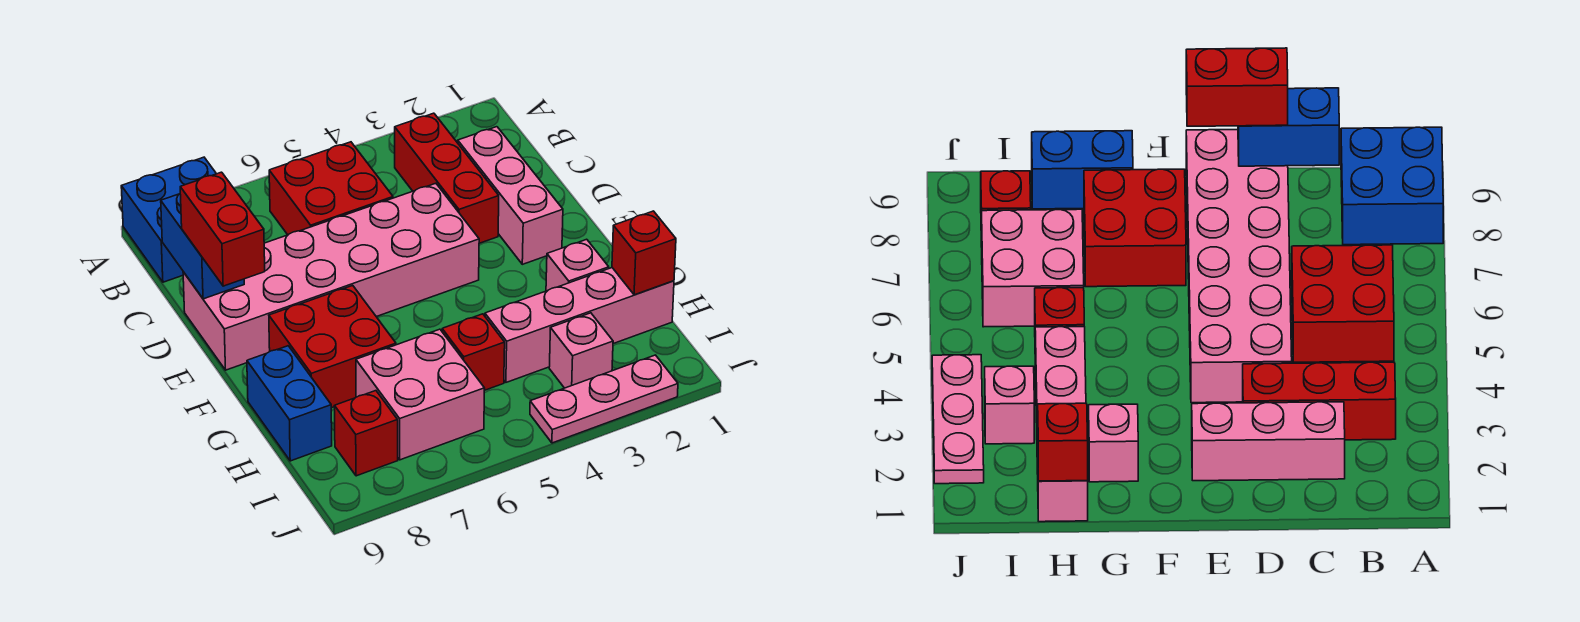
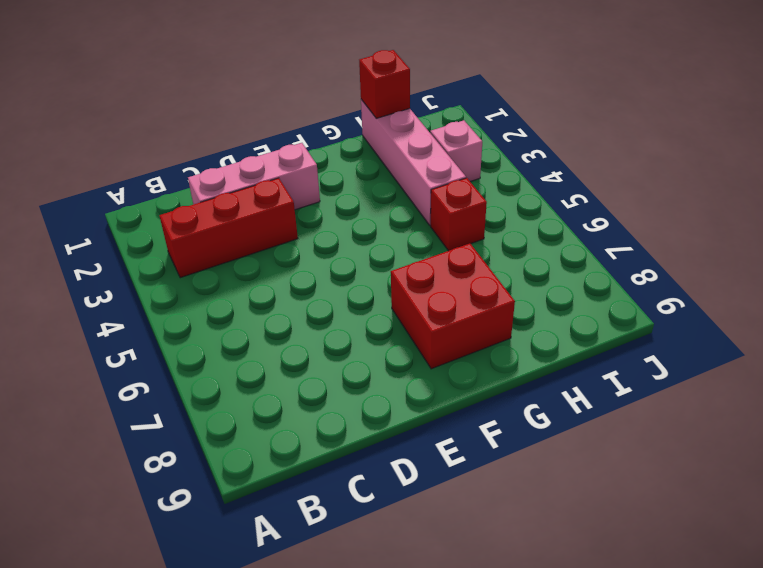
none -> blue brick A8:B9 level 1
none -> red brick B5:C6 level 1
none -> pink brick D4:E9 level 1

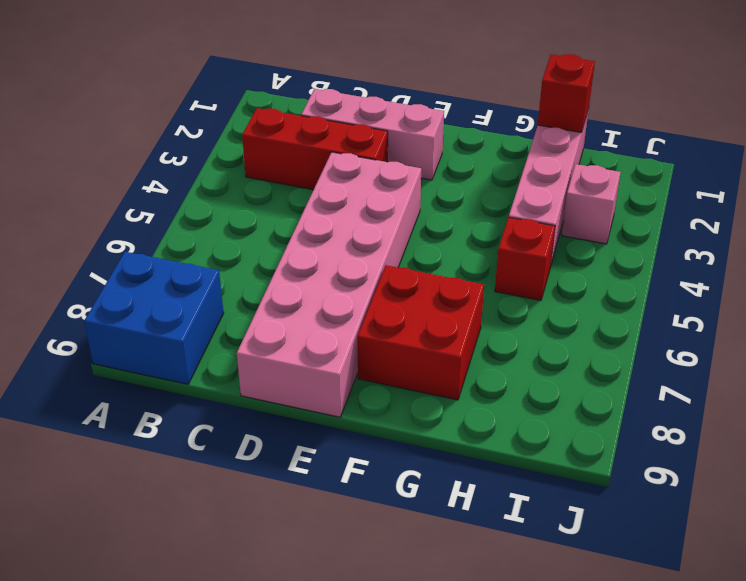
none -> red brick B5:C6 level 1
none -> pink brick G2 level 1
none -> blue brick G9:H9 level 1

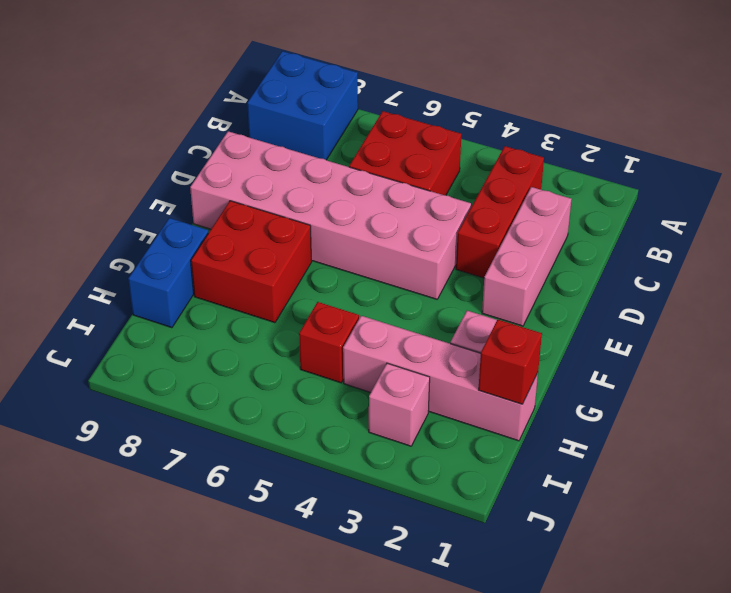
none -> pink brick H6:I7 level 1
none -> red brick I8 level 1
none -> pink plate J2:J4 level 1

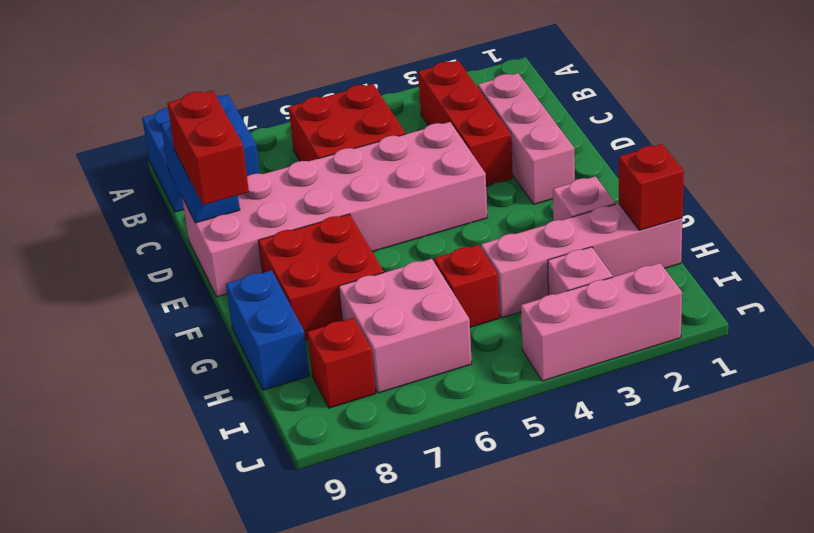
pink brick J2:J4 level 1 -> pink plate J2:J4 level 1

